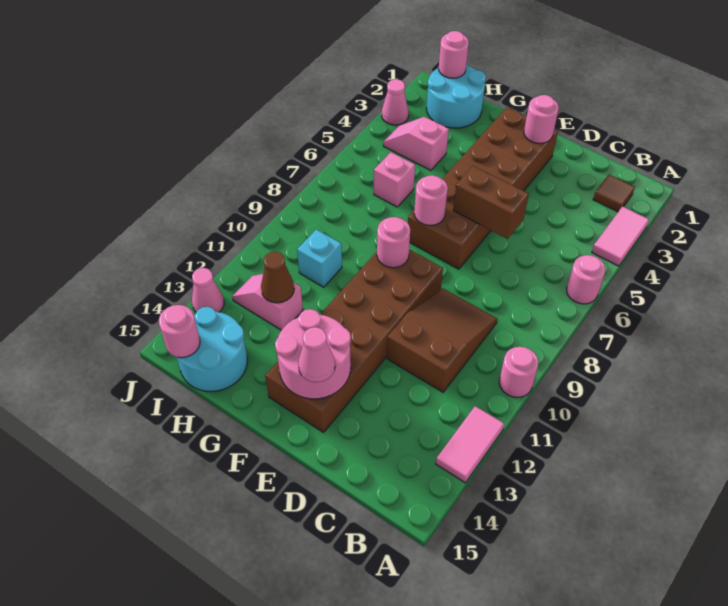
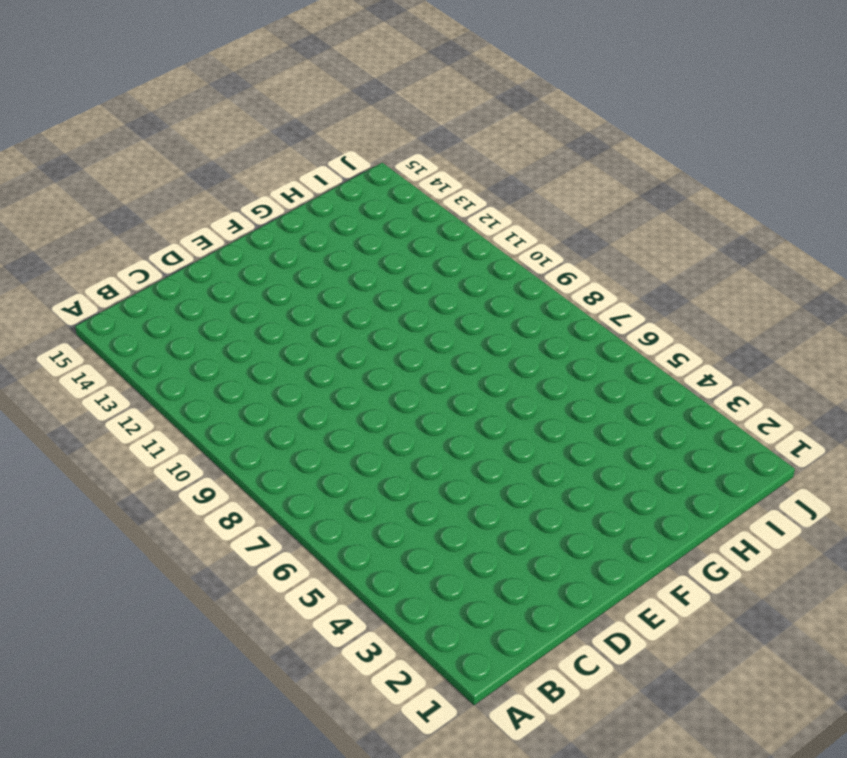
none -> pink tile A3:A4 level 1
none -> pink round brick A6 level 1
none -> pink round brick A10 level 1

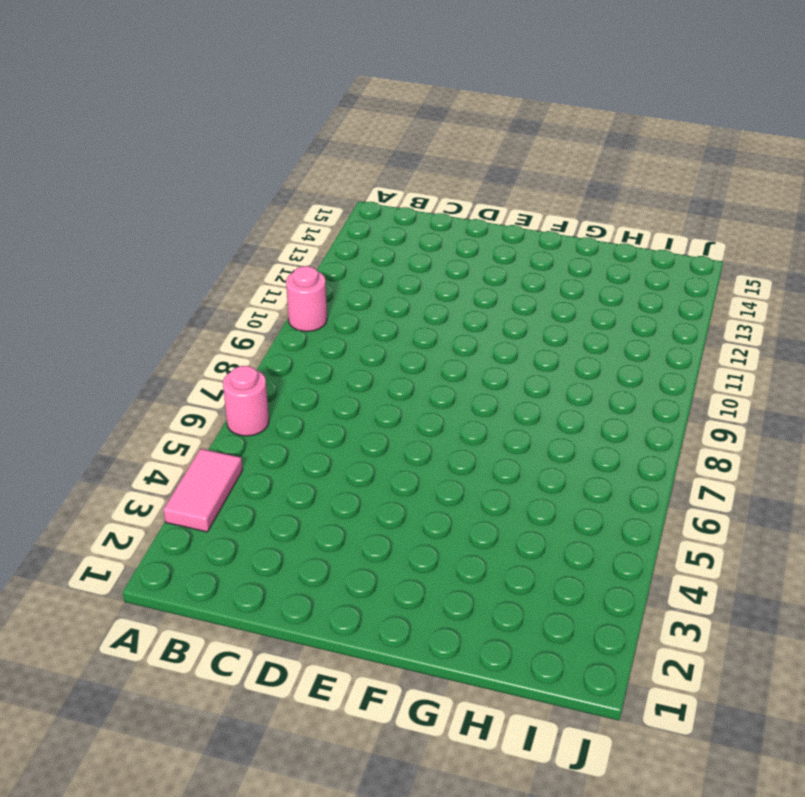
none -> pink tile A12:A13 level 1
none -> brown tile B2 level 1
none -> brown slope C9:D11 level 1 top 11

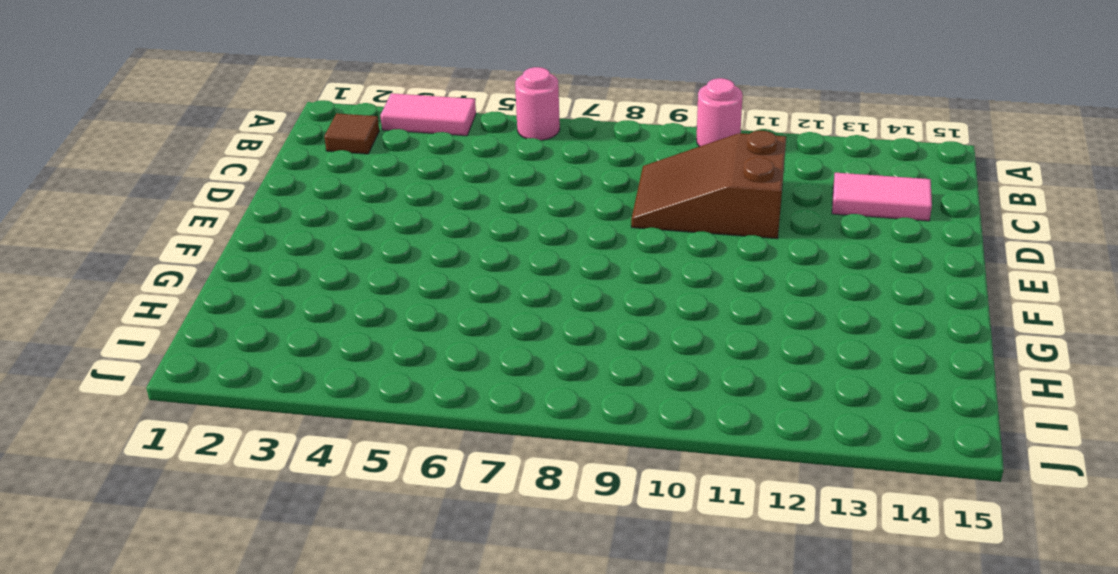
pink tile C13:C14 level 1 -> pink tile A12:A13 level 1
none -> brown brick E2:F7 level 1
none -> brown brick E9:F14 level 1
none -> cyan round brick H1:I2 level 1

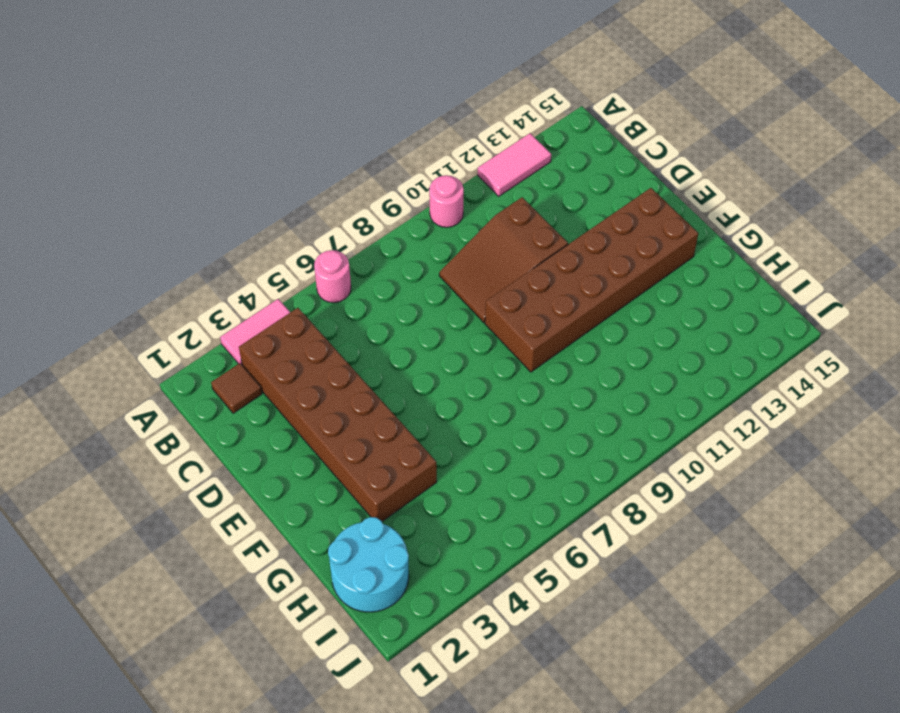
brown brick B3:G4 level 1 -> brown brick E2:F7 level 1
none -> pink slope H4:I4 level 1 top H
none -> pink brick H6 level 1
none -> cyan brick H10 level 1

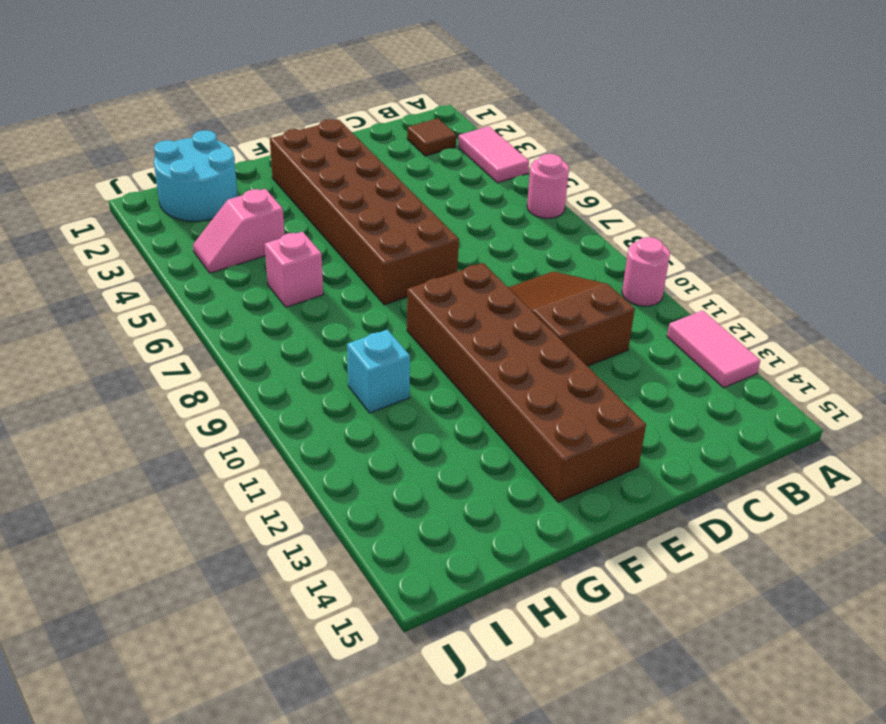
none -> pink slope H12:I12 level 1 top H
none -> cyan round brick H14:I15 level 1
none -> pink cone J3 level 1

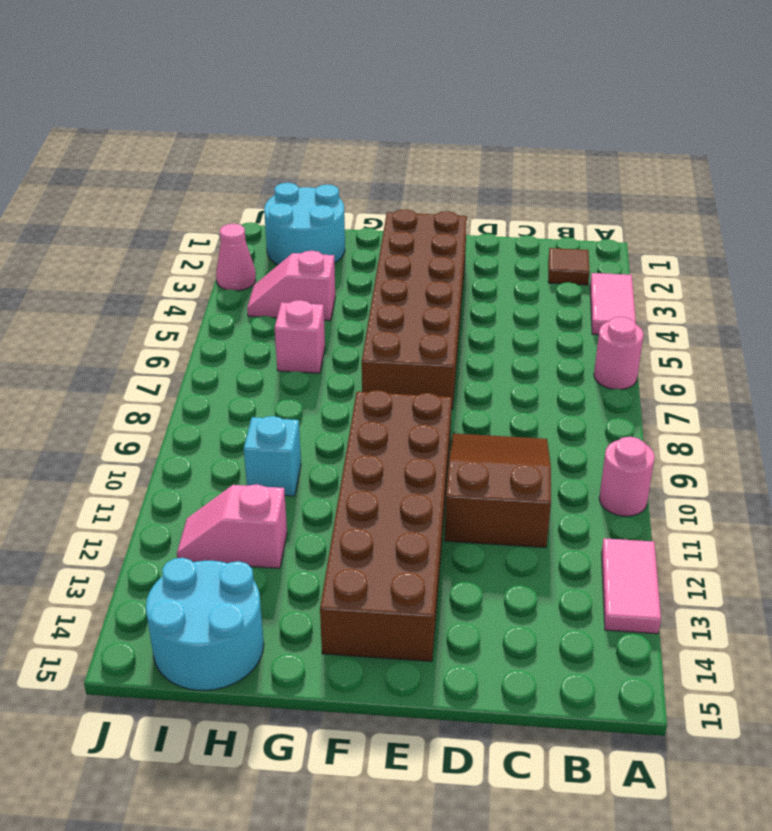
none -> pink cone J13 level 1
none -> brown brick D6:E6 level 2
none -> pink round brick E2 level 2

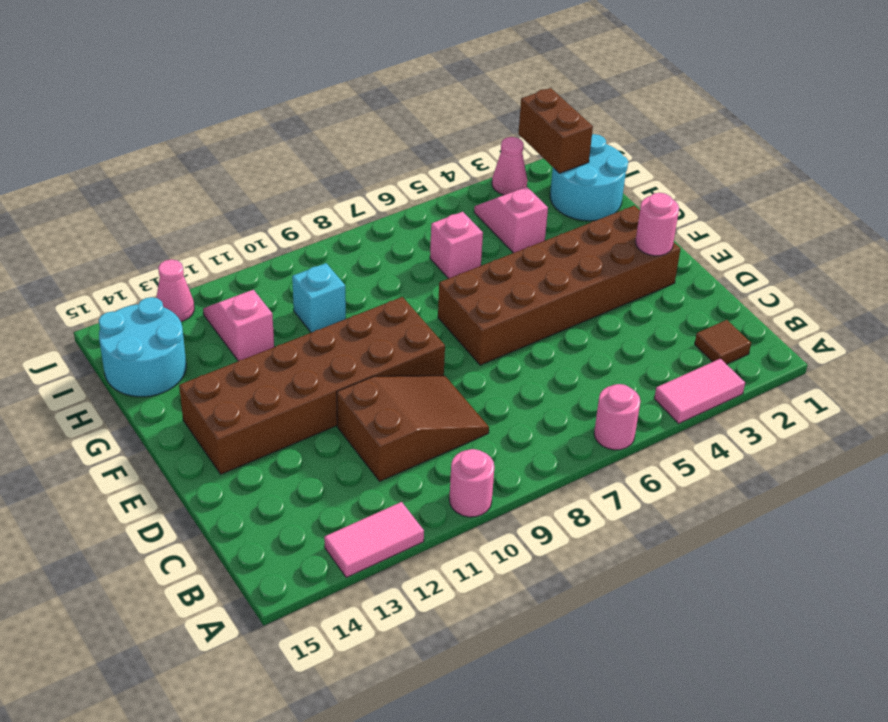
brown brick I2:J2 level 2 -> brown brick D6:E6 level 2
none -> pink round brick E13:F14 level 2
none -> pink round brick F7 level 2
none -> pink round brick F9 level 2

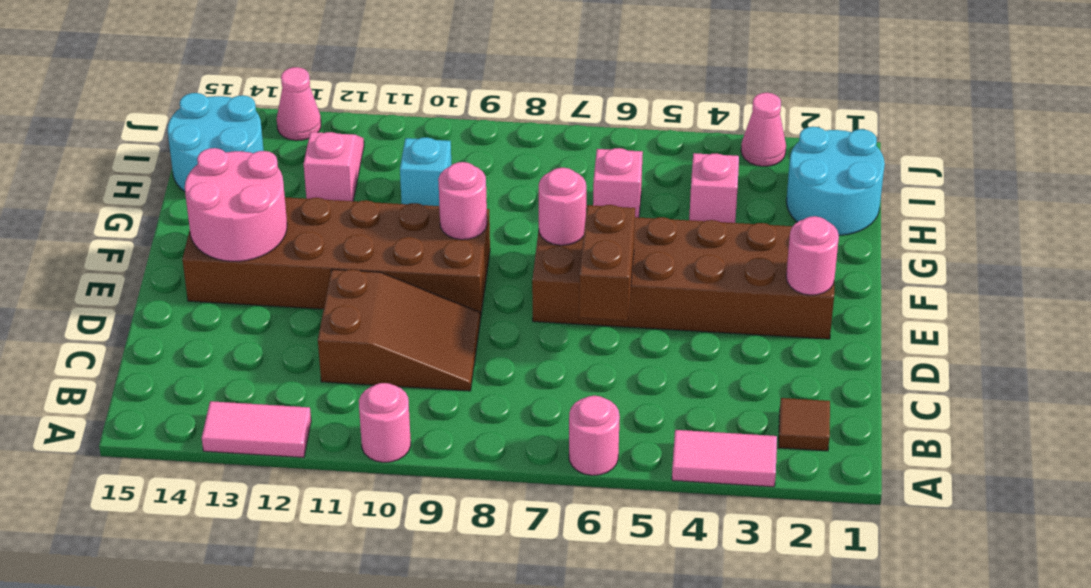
none -> brown cone H12 level 2
none -> pink round brick I1 level 2
none -> pink round brick I15 level 2

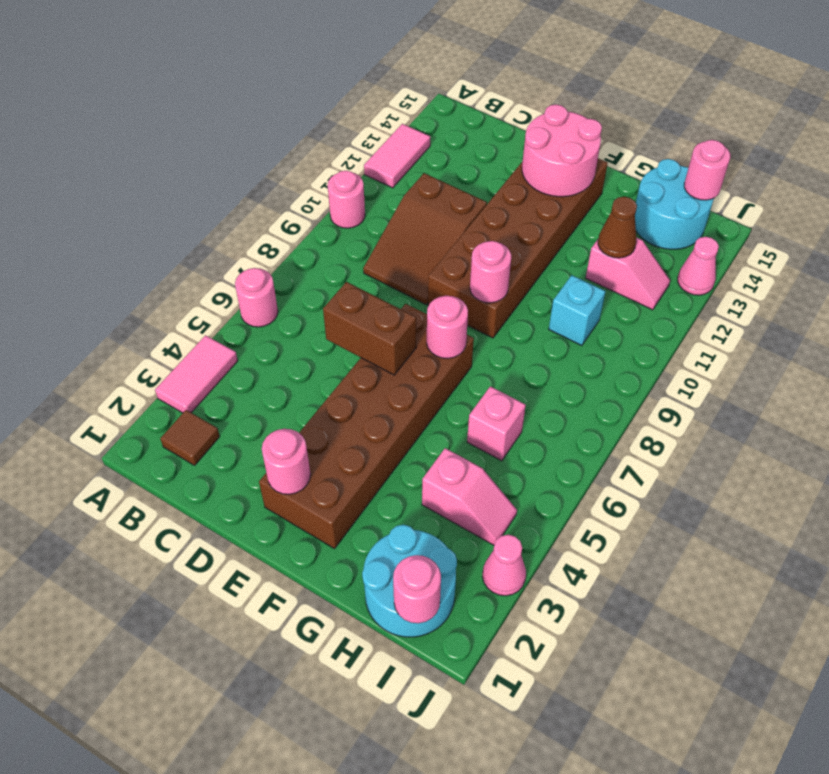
none -> pink cone E14 level 3

